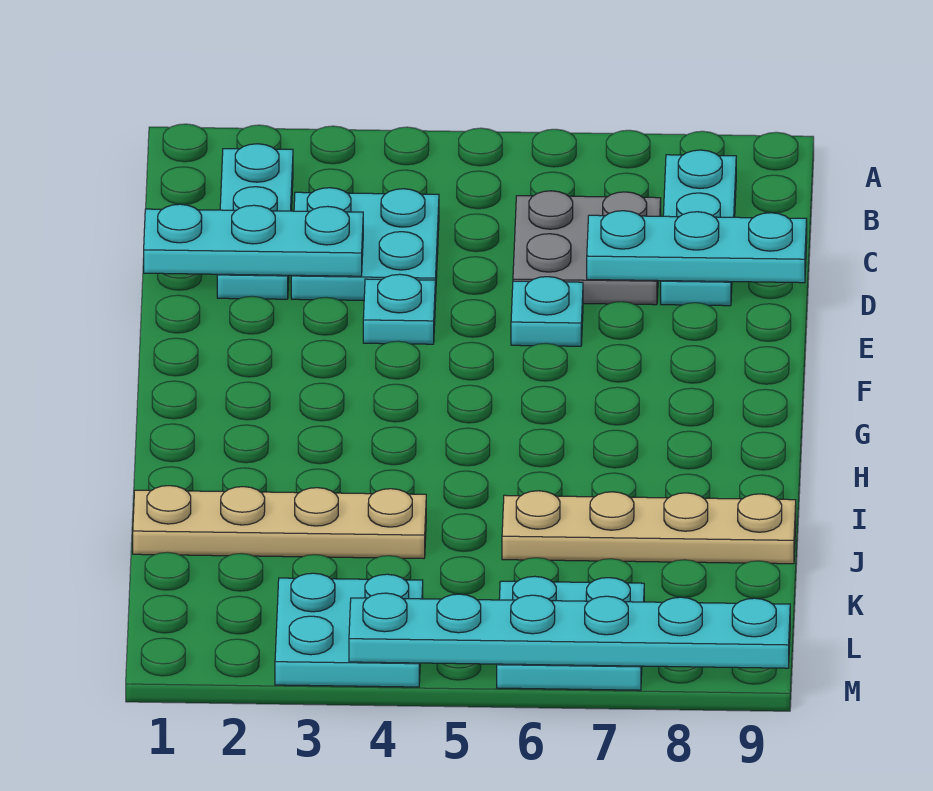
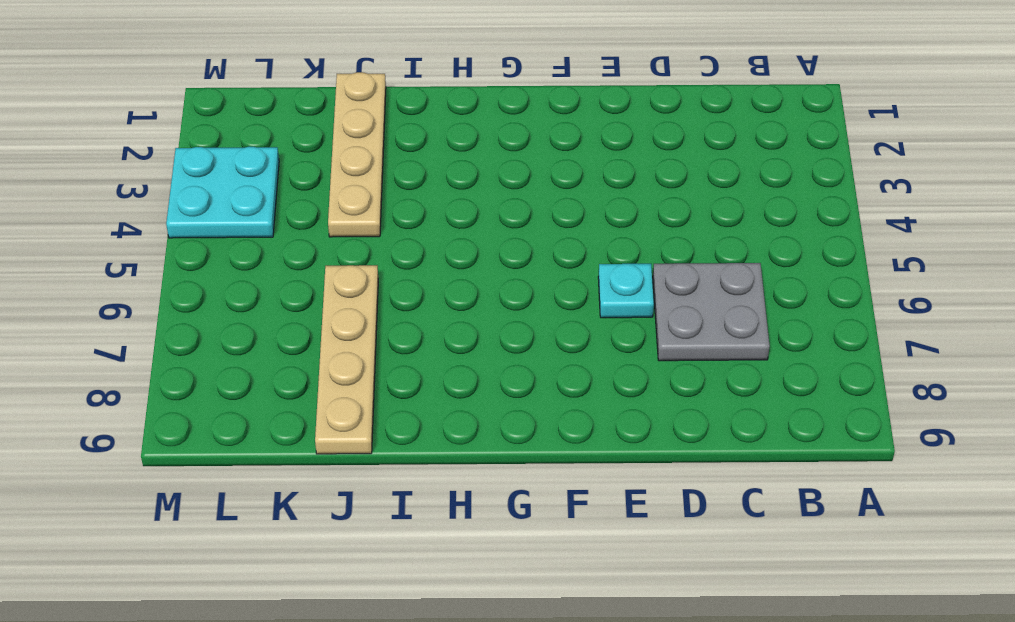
none -> cyan plate B2:D2 level 1
none -> cyan plate B8:D8 level 1
none -> cyan plate C3:D4 level 1

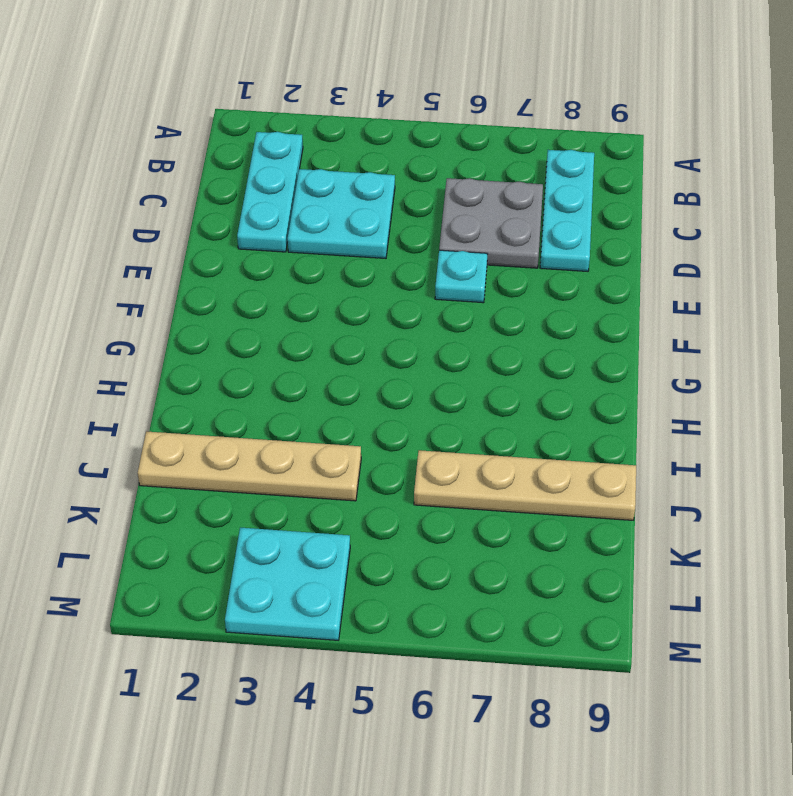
none -> cyan plate E4 level 1
none -> cyan plate L6:M7 level 1
none -> cyan plate D1:D3 level 2

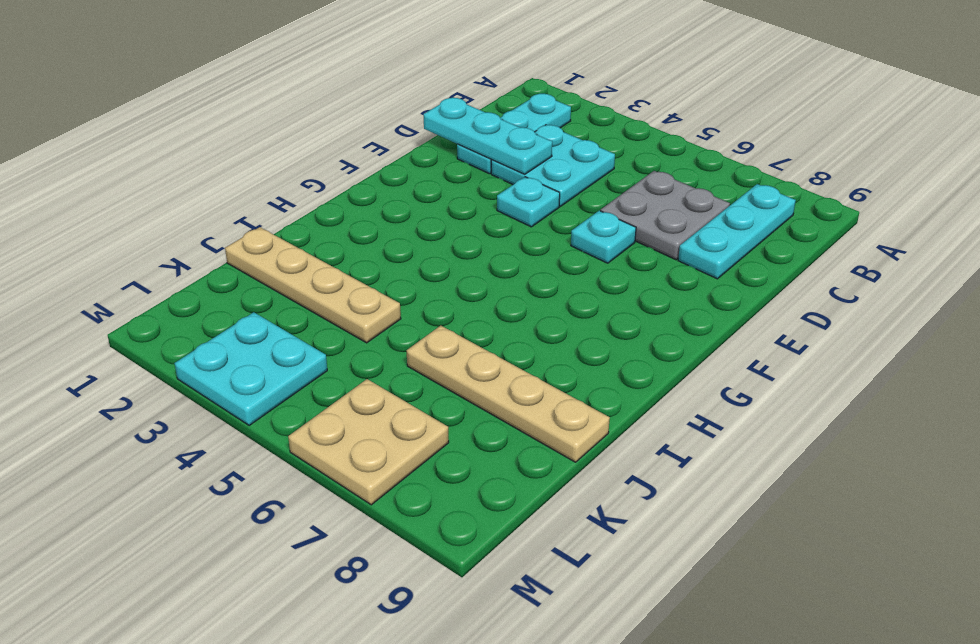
tan plate L6:M7 level 1 -> cyan plate L6:M7 level 1
none -> cyan plate D7:D9 level 2
none -> cyan plate M4:M9 level 2

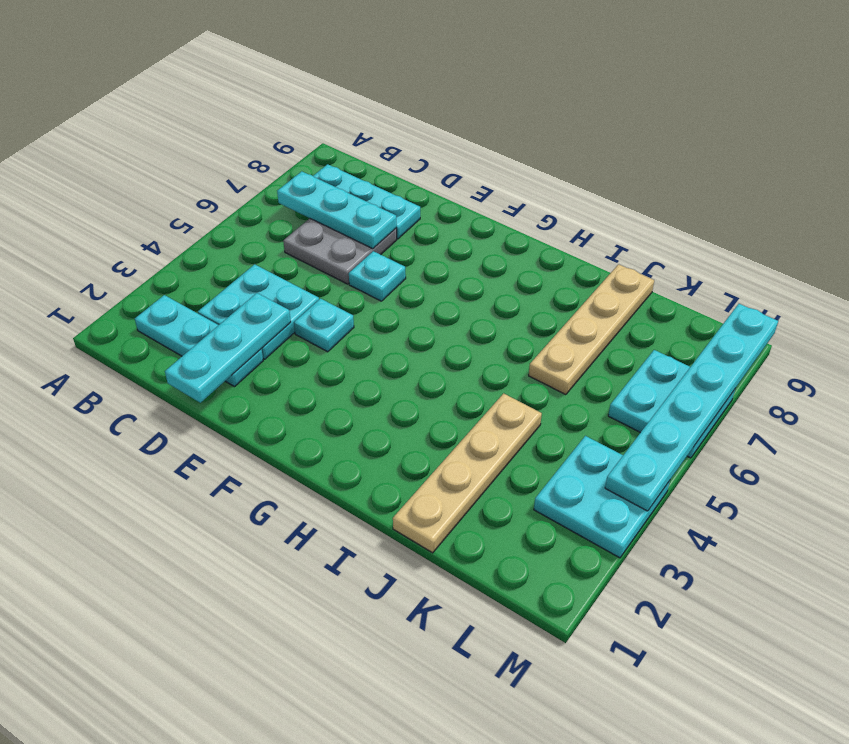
cyan plate B7:D7 level 2 -> cyan plate D7:D9 level 2

